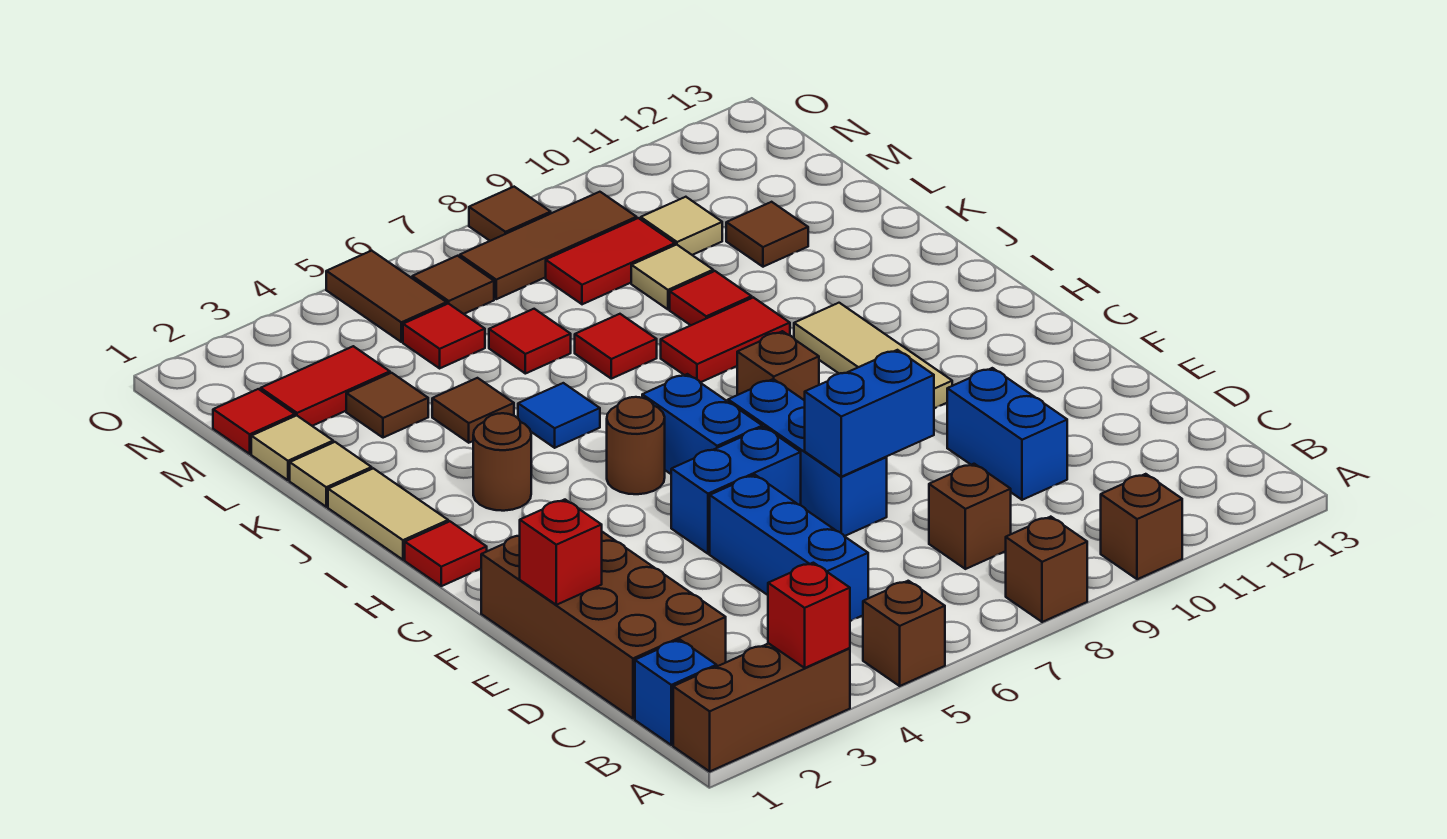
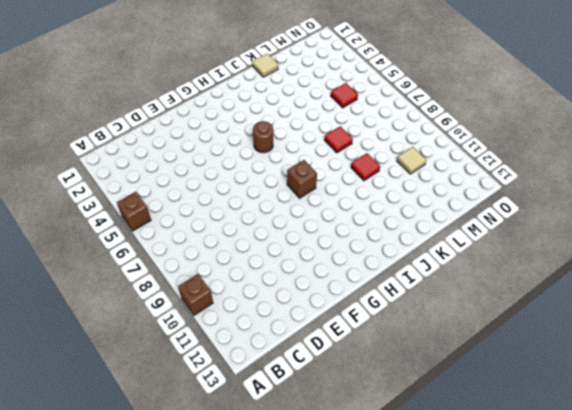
none -> brown brick A1:A3 level 1
none -> brown brick A8 level 1
none -> blue brick B1 level 1
none -> brown brick C1:F2 level 1

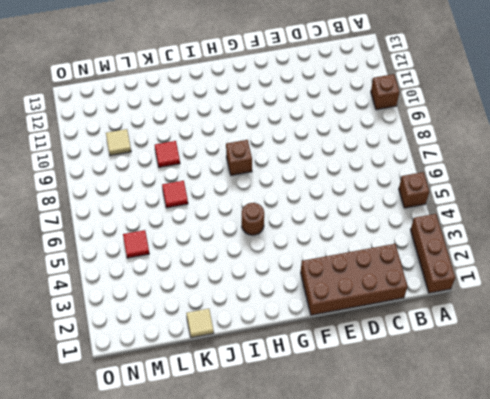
none -> brown brick A8 level 1
none -> blue brick B1 level 1
none -> blue brick C5:E5 level 1
none -> brown brick C8 level 1

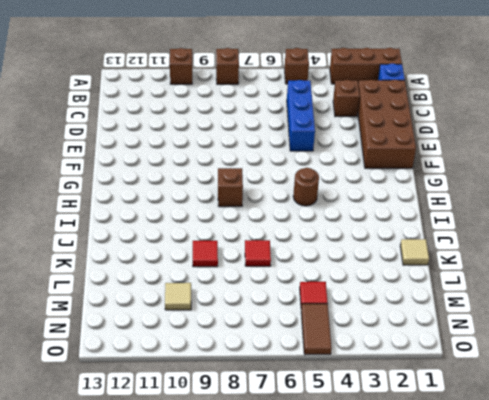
brown brick C3 level 1 -> brown brick C8 level 1
none -> blue brick D10:E10 level 1
none -> blue brick E7:G7 level 1
none -> blue brick F5:F6 level 1
none -> blue brick G6:H6 level 1

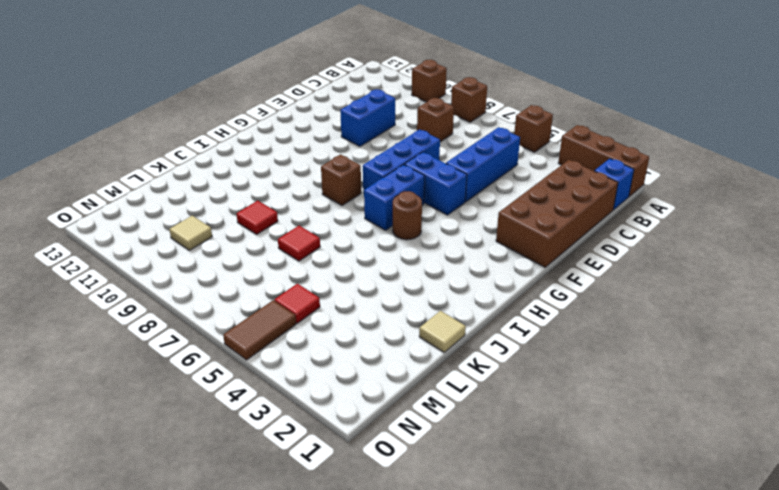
none -> tan tile G10:I10 level 1
none -> red tile H1 level 1
none -> tan tile I1:J1 level 1
none -> brown round brick I3 level 1

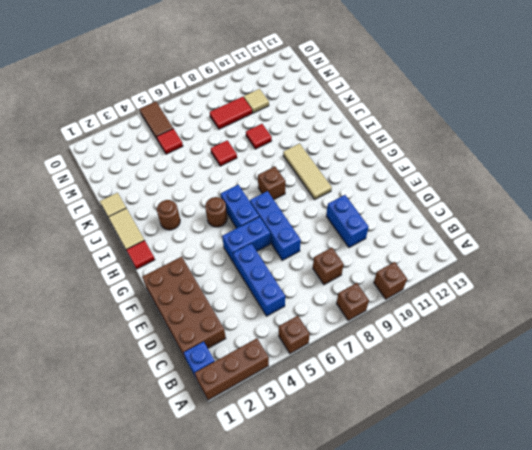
none -> blue tile J5 level 1
none -> red tile J8:J9 level 1
none -> brown tile K4 level 1
none -> tan tile L1 level 1

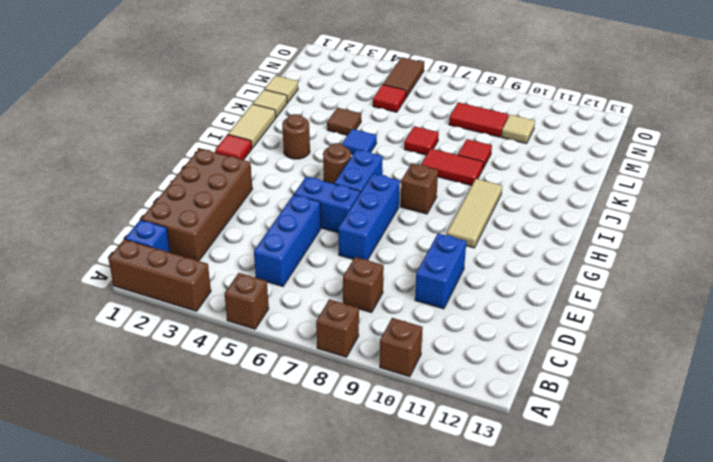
none -> brown tile L3 level 1
none -> red tile L6 level 1
none -> tan tile L9 level 1
none -> brown tile L11 level 1

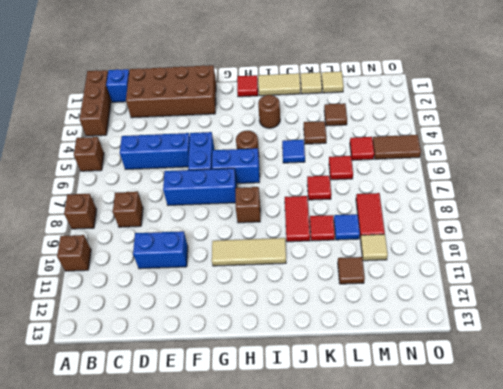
blue tile L9 level 1 -> tan tile L9 level 1
none -> red tile M1 level 1
none -> red tile M2:M3 level 1
none -> brown tile N6 level 1
none -> brown tile N7:N9 level 1

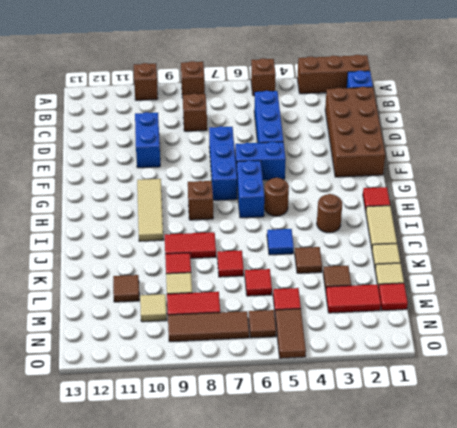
none -> brown tile O8 level 1
none -> red brick A3 level 2
none -> red brick E1 level 2
none -> blue brick E7:E8 level 2

